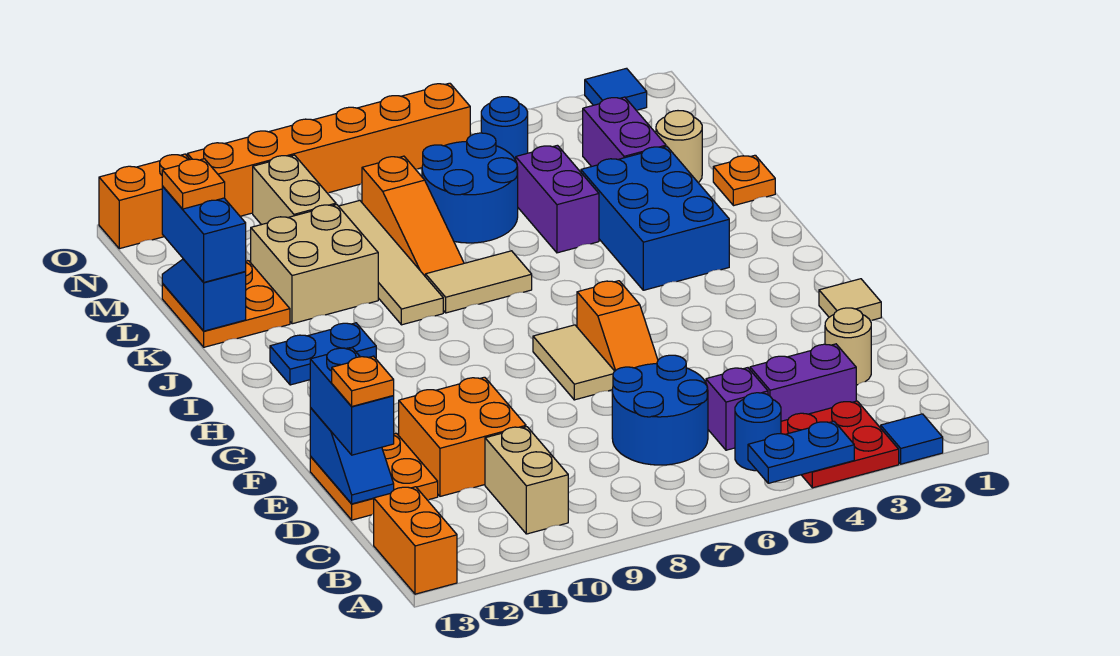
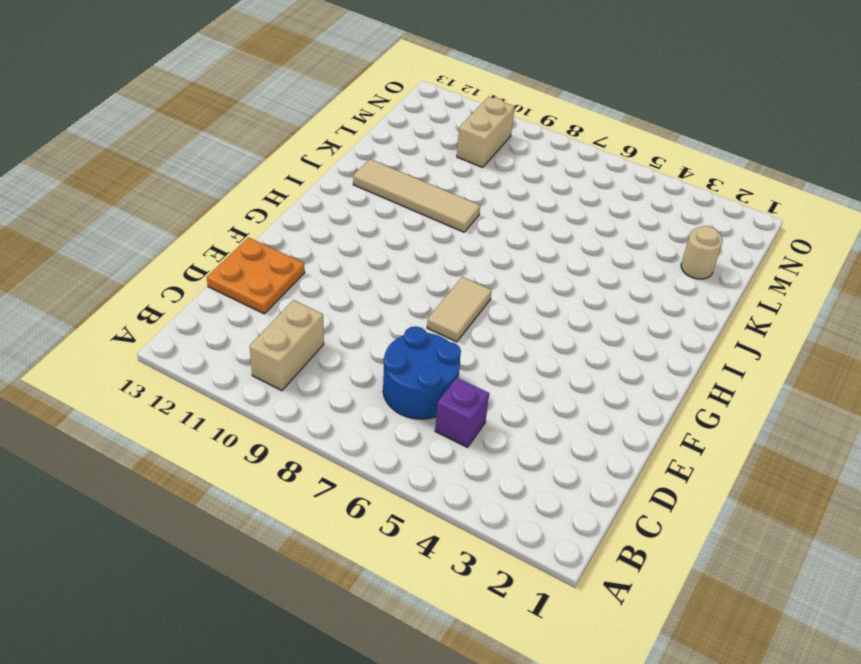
tan tile J9:J12 level 1 -> tan tile J9:M9 level 1
none -> blue tile A2 level 1
none -> red plate A3:B4 level 1
none -> orange brick A13:B13 level 1
none -> blue round brick B5 level 1

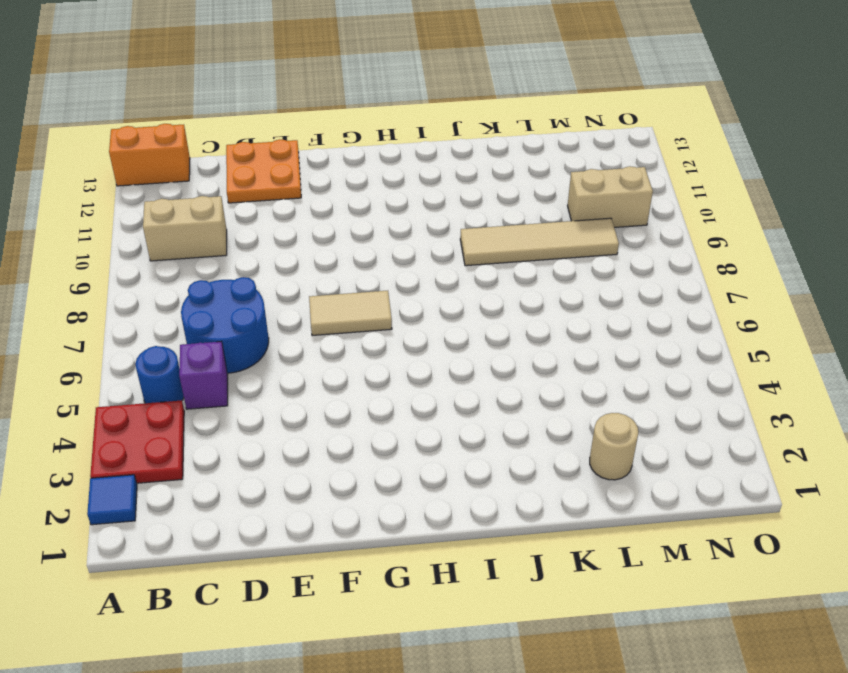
none -> purple brick C3:C4 level 1
none -> tan round brick D2 level 1
none -> orange brick D10:E11 level 1
none -> tan tile F1 level 1

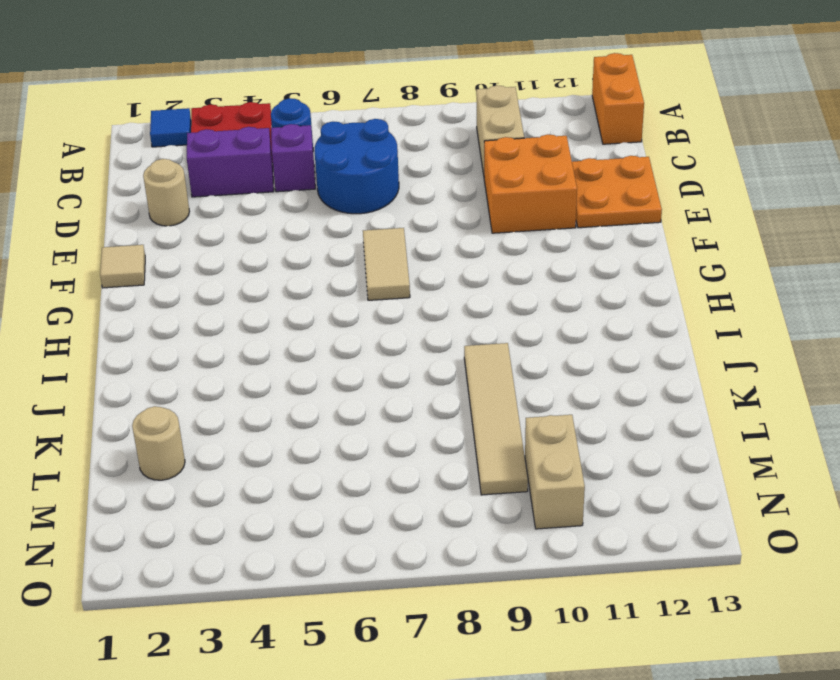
none -> orange slope F6:G6 level 1 top G
none -> blue brick I3:K4 level 1
none -> blue plate I11:I12 level 1
none -> tan tile J7:J8 level 1

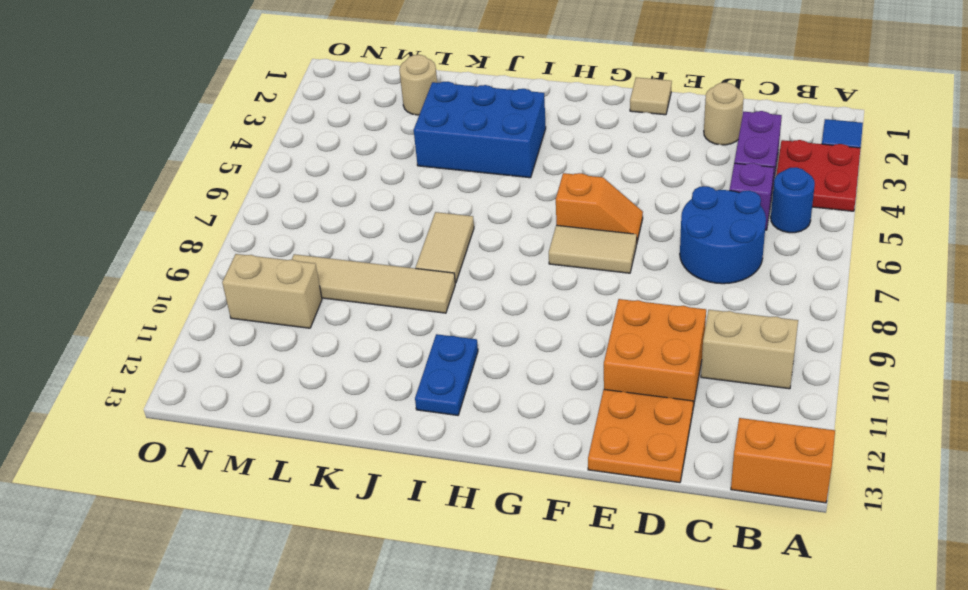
none -> orange plate K1 level 1
none -> purple brick K5:L5 level 1
none -> orange slope K8:M8 level 1 top M
none -> tan brick K10:L11 level 1

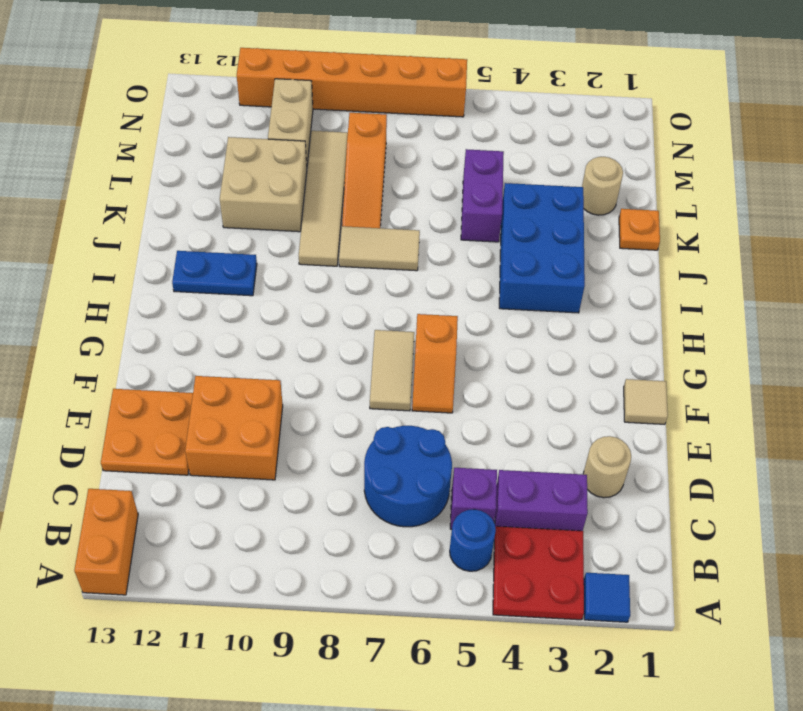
none -> tan brick B10:C10 level 1
none -> orange plate K12:L13 level 1
none -> purple brick L3:M3 level 1
none -> blue round brick L6:M7 level 1

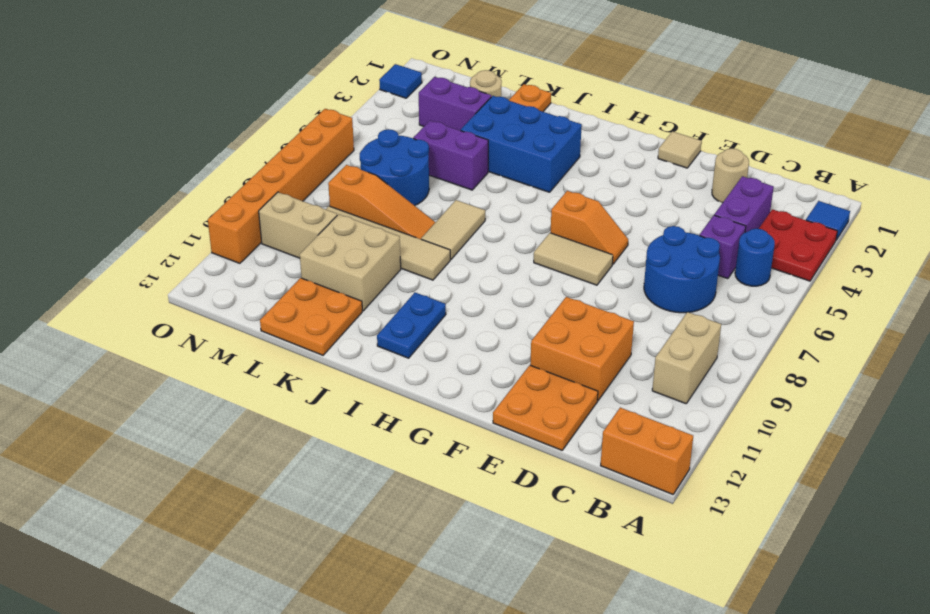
tan brick B9:B10 level 1 -> tan brick B10:C10 level 1
none -> blue round brick N5 level 1
none -> orange brick O12:O13 level 1
none -> blue plate A4:A5 level 2
none -> blue slope D13:E13 level 2 top E

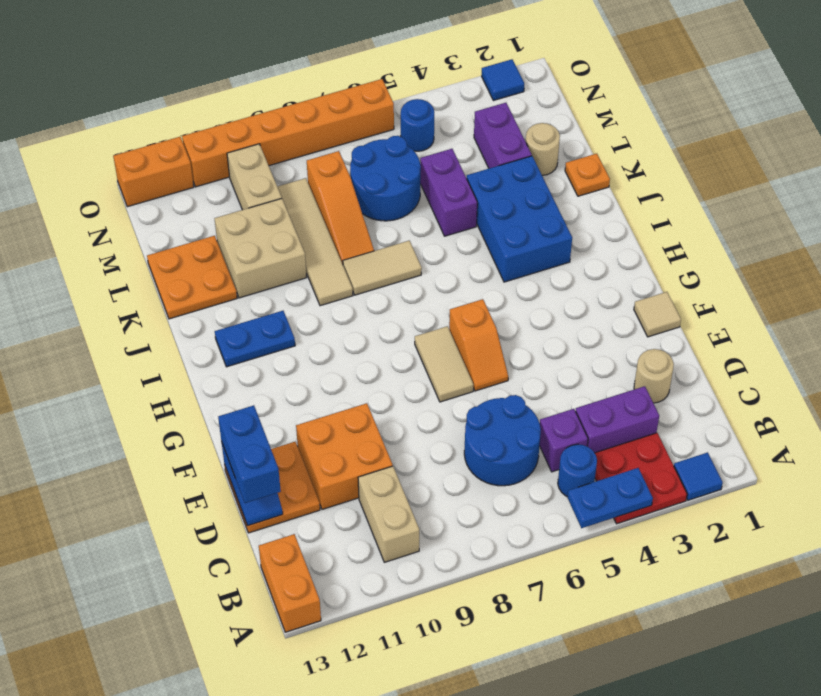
none -> blue slope K13:L13 level 2 top K
none -> blue brick K13:L13 level 3
none -> orange plate D13 level 4
none -> orange plate L13 level 4

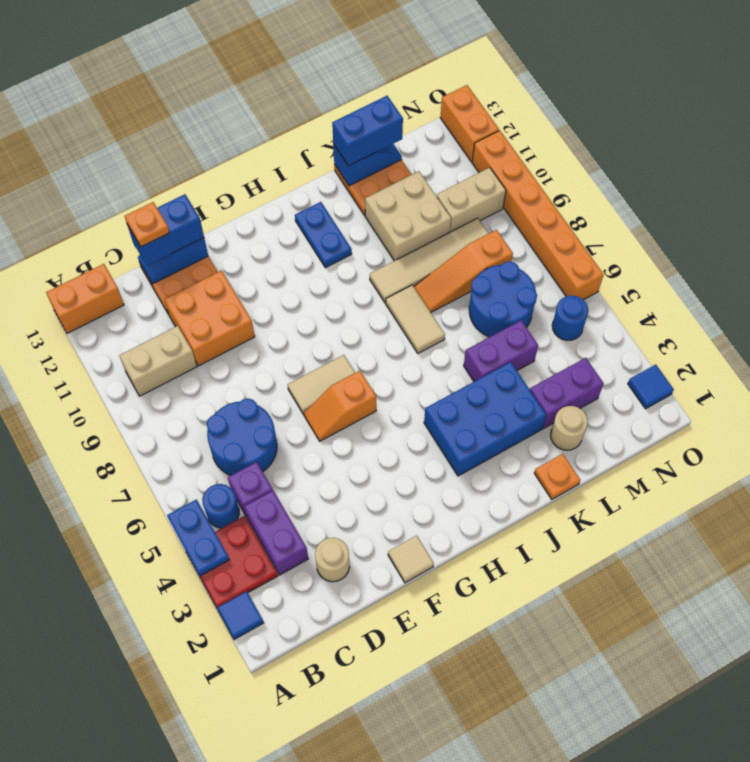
none -> orange plate L13 level 4

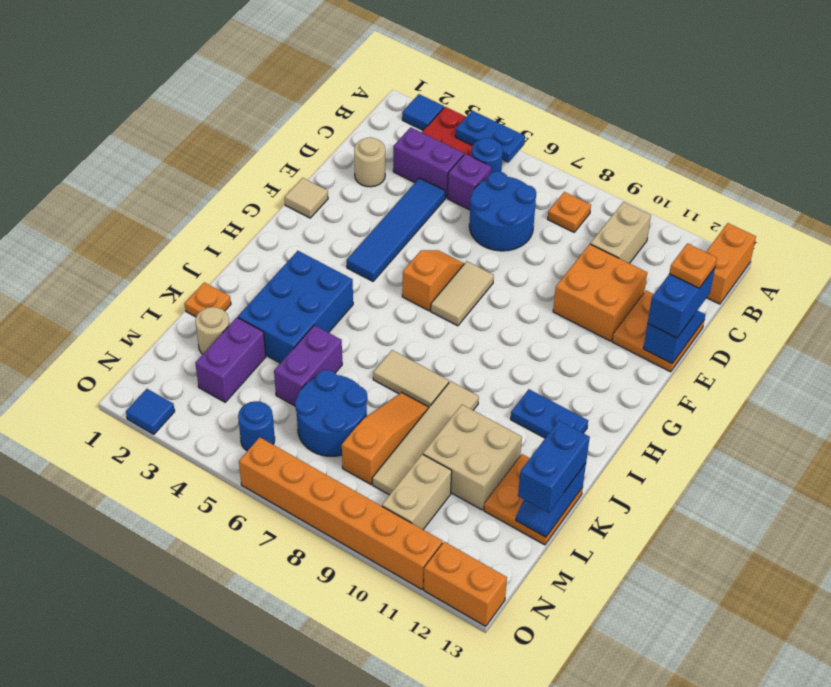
orange plate B8 level 1 -> orange plate L13 level 4
blue tile D4:G4 level 1 -> none

